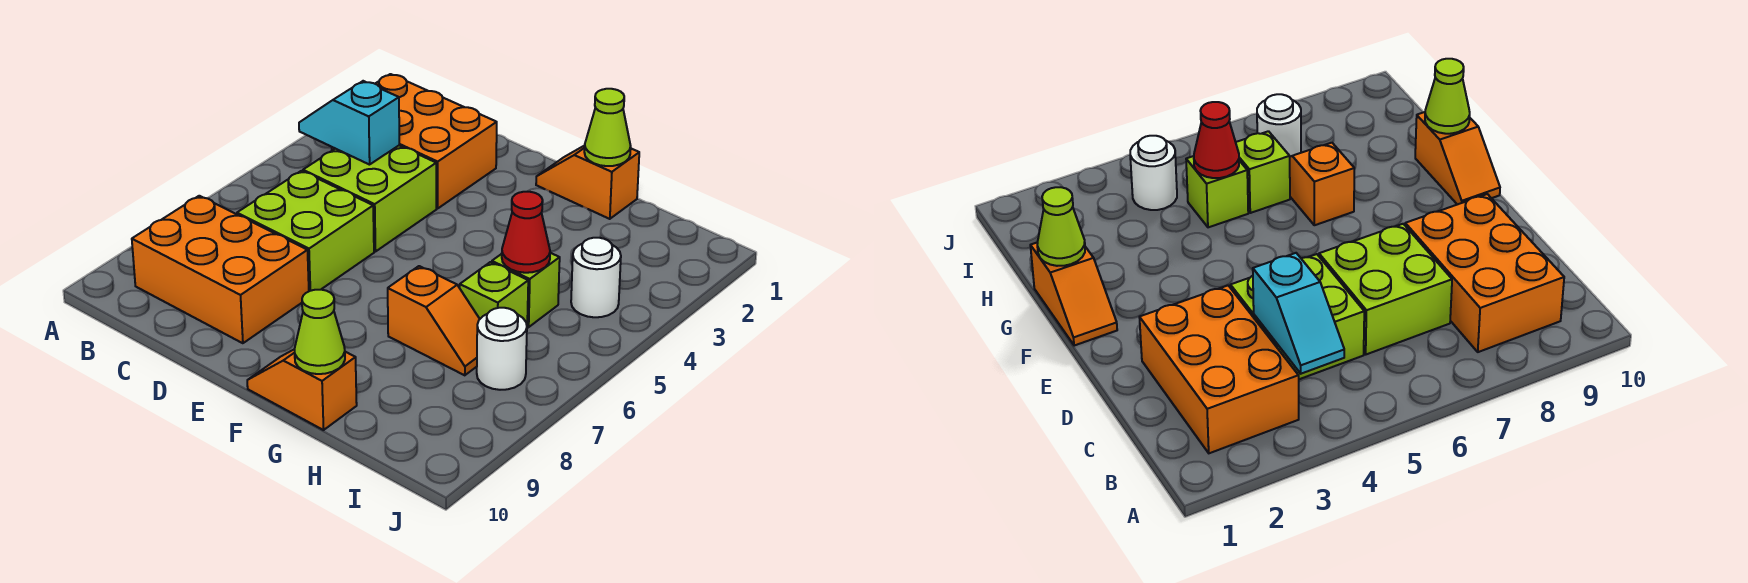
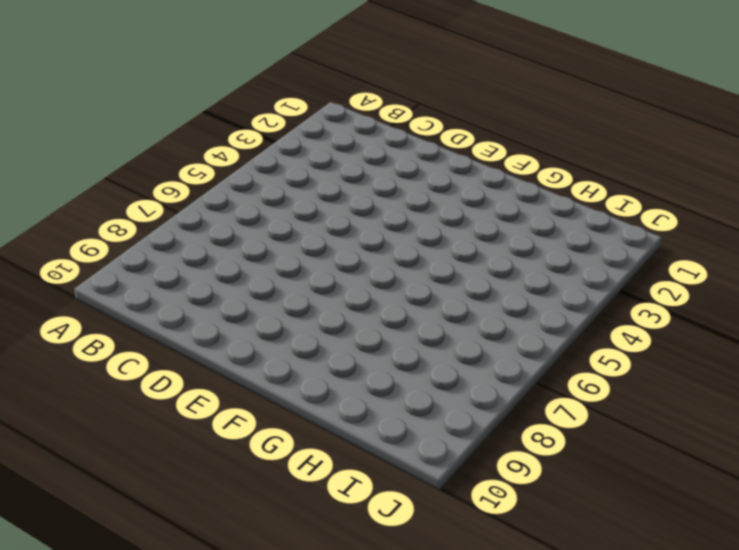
none -> orange brick B2:D3 level 1
none -> orange brick B8:D9 level 1
none -> lime brick C4:D5 level 1

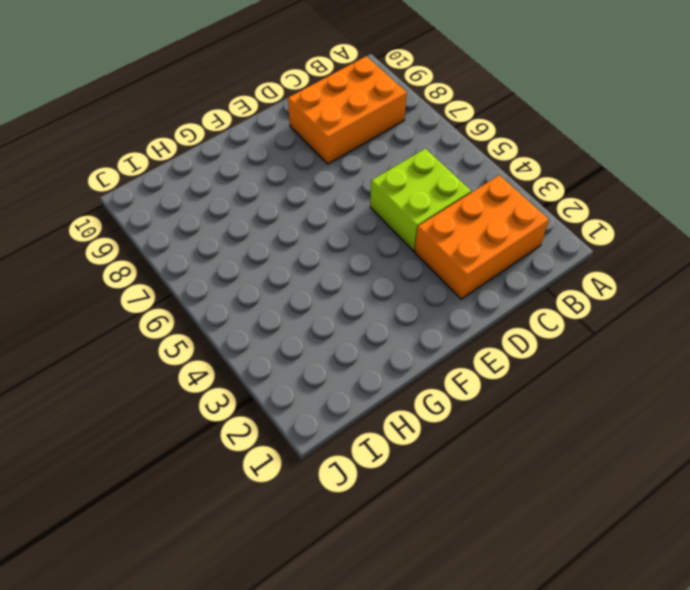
none -> lime brick C6:D7 level 1
none -> orange slope F1:G1 level 1 top G
none -> orange slope F10:G10 level 1 top G

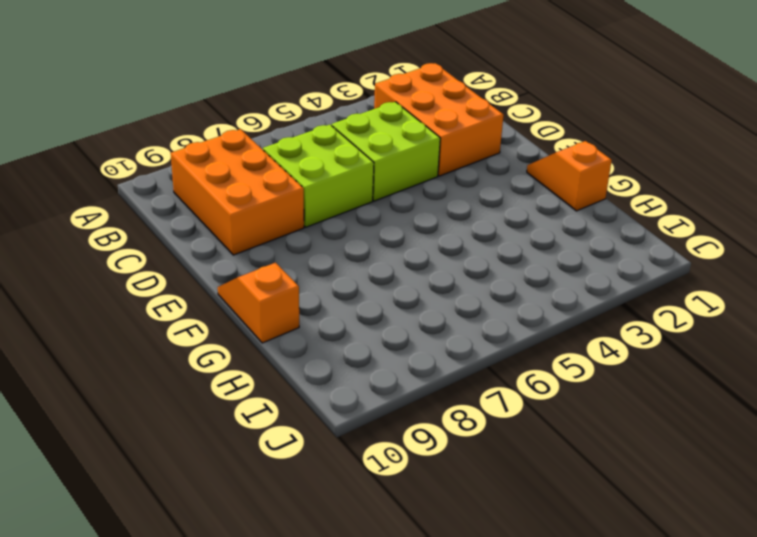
none -> orange slope G7:H7 level 1 top G
none -> lime brick H5 level 1
none -> lime brick H6 level 1

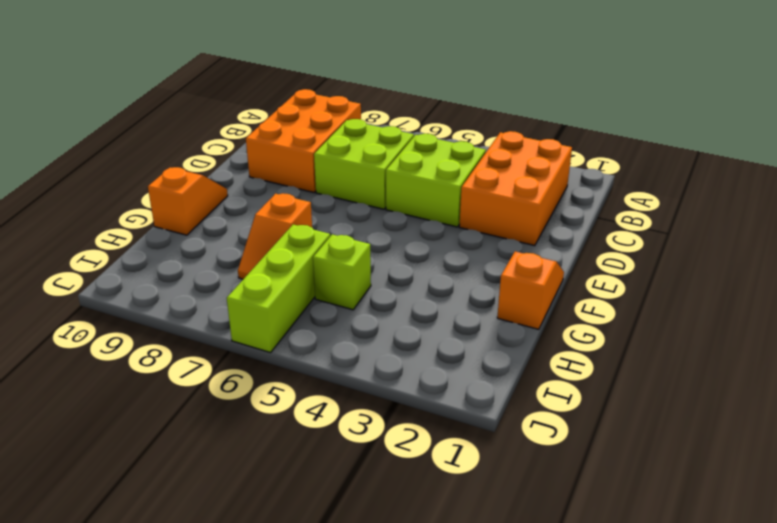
lime brick H6:J6 level 1 -> lime brick H6 level 1
none -> white round brick I4 level 1
none -> white round brick I7 level 1
none -> cyan slope B4:C4 level 2 top C

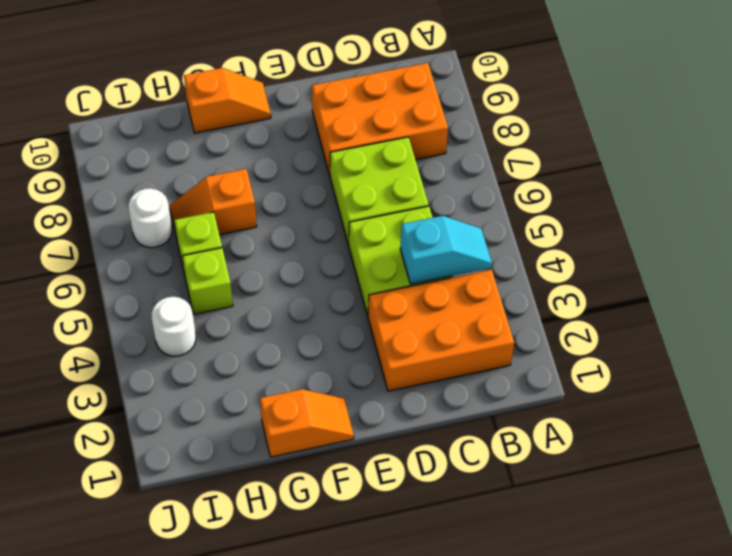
none -> lime cone G1 level 2
none -> lime cone G10 level 2
none -> red cone H5 level 2

